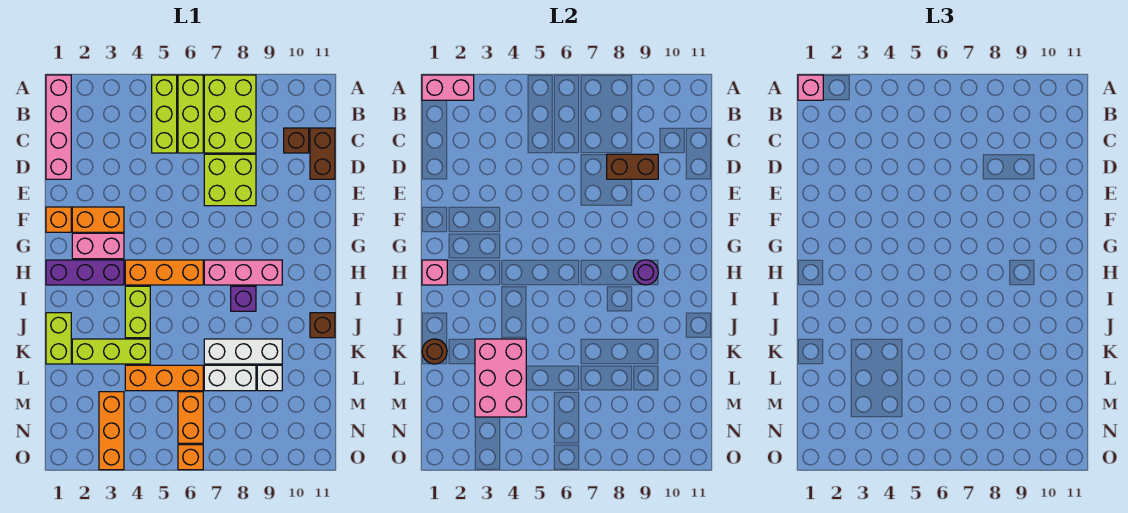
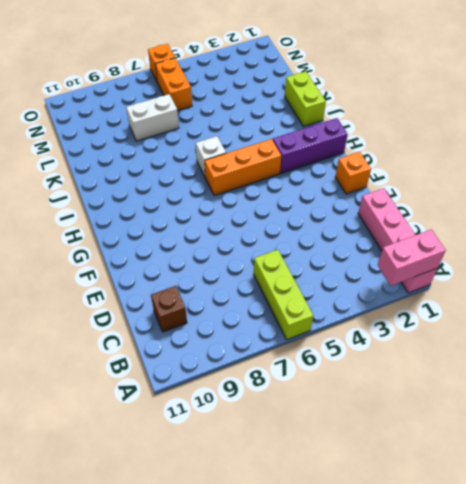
white brick I6 level 1 -> white brick L9 level 1
none -> lime brick A5:C5 level 1
none -> lime brick A7:C8 level 1
none -> brown brick C11:D11 level 1
none -> lime brick D7:E8 level 1

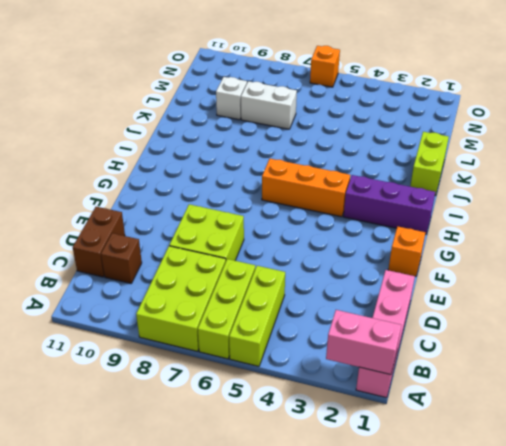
none -> orange brick F2:F3 level 1
none -> pink brick G2:G3 level 1
none -> pink brick H7:H9 level 1
none -> lime brick I4:J4 level 1

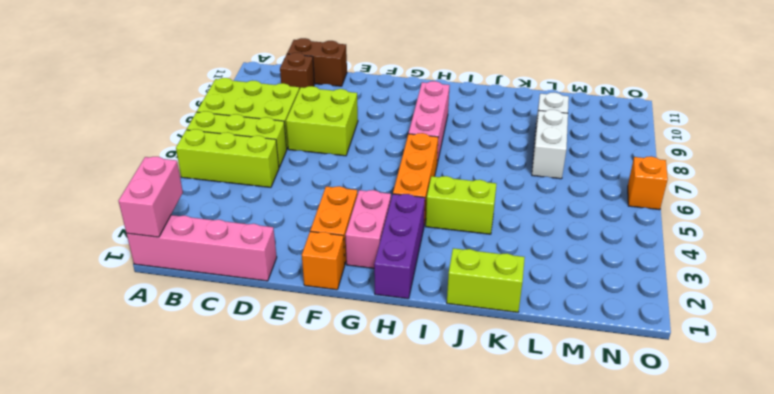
none -> purple brick I8 level 1
none -> brown brick J11 level 1
none -> lime brick K2:K4 level 1
none -> white brick K7:K9 level 1

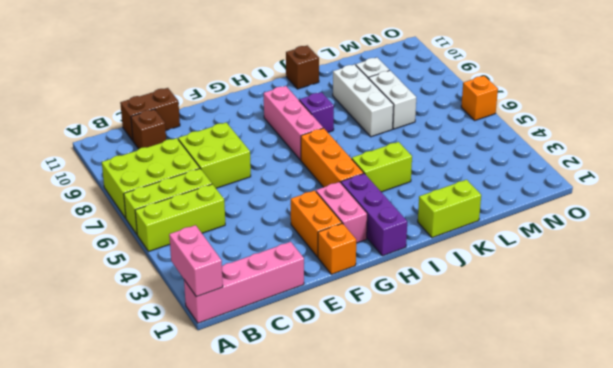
none -> lime brick K2:K4 level 1
none -> orange brick L4:L6 level 1
none -> orange brick M3:O3 level 1
none -> orange brick M6:N6 level 1

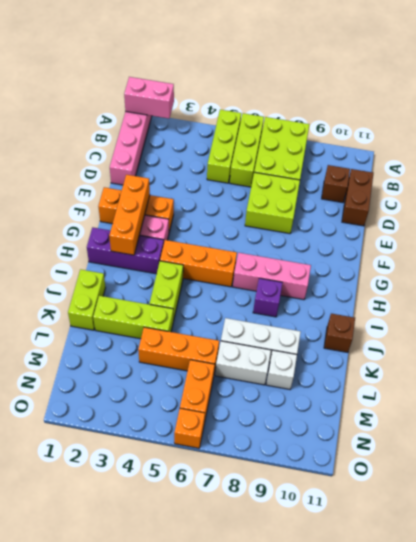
orange brick F2:H2 level 2 -> orange brick M3:O3 level 1
none -> brown brick D8:D9 level 2
none -> pink brick H1 level 2
none -> purple round brick H9 level 2
none -> brown round brick K1 level 2

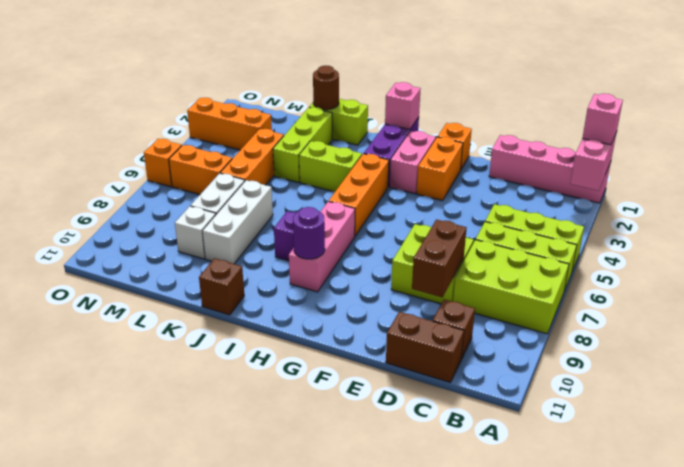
none -> pink brick K3:M4 level 2

